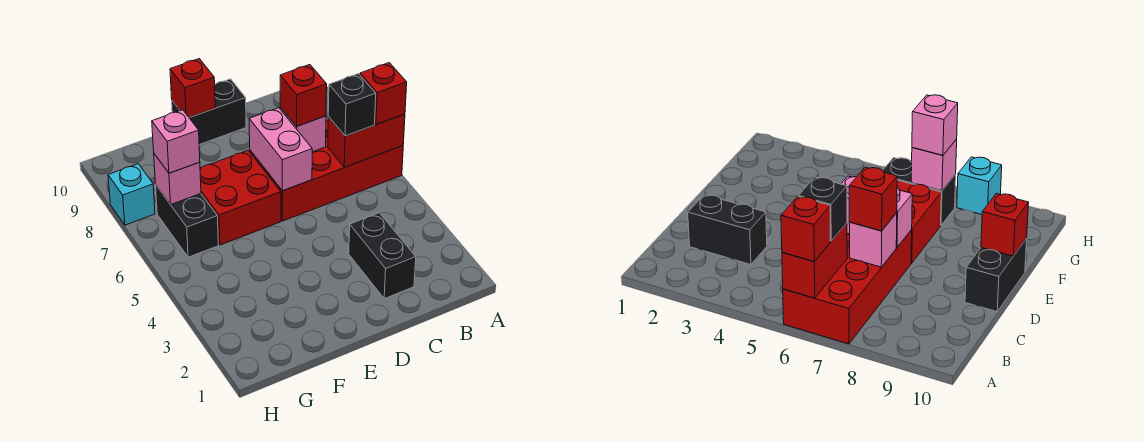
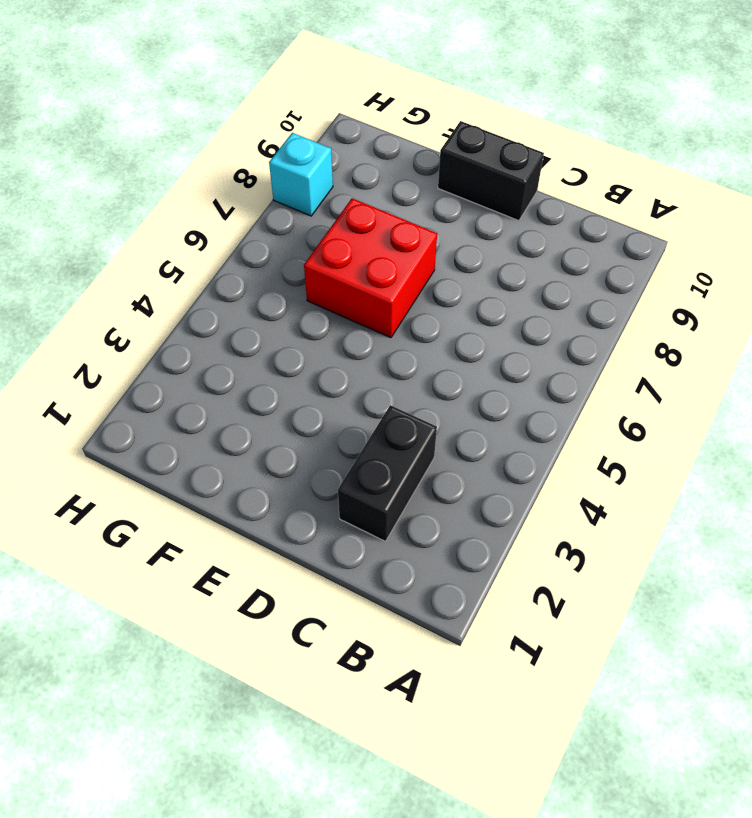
none -> red brick A6:D7 level 1
none -> black brick G6:G7 level 1
none -> red brick A6:B6 level 2

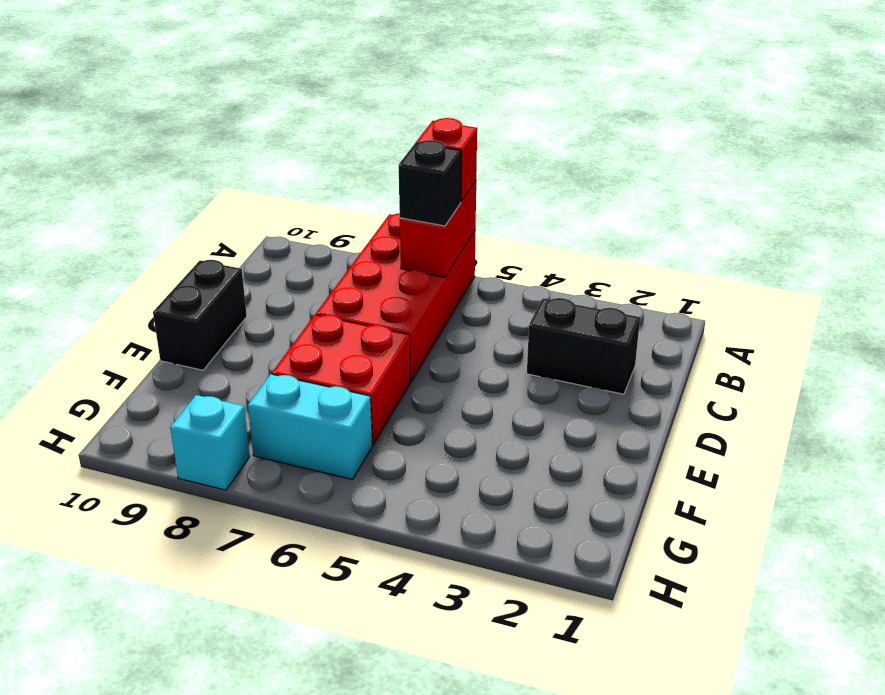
cyan brick G6:G7 level 1 -> black brick G6:G7 level 1
none -> pink brick C7 level 2
none -> pink brick D6:D7 level 2
none -> red brick E10 level 2

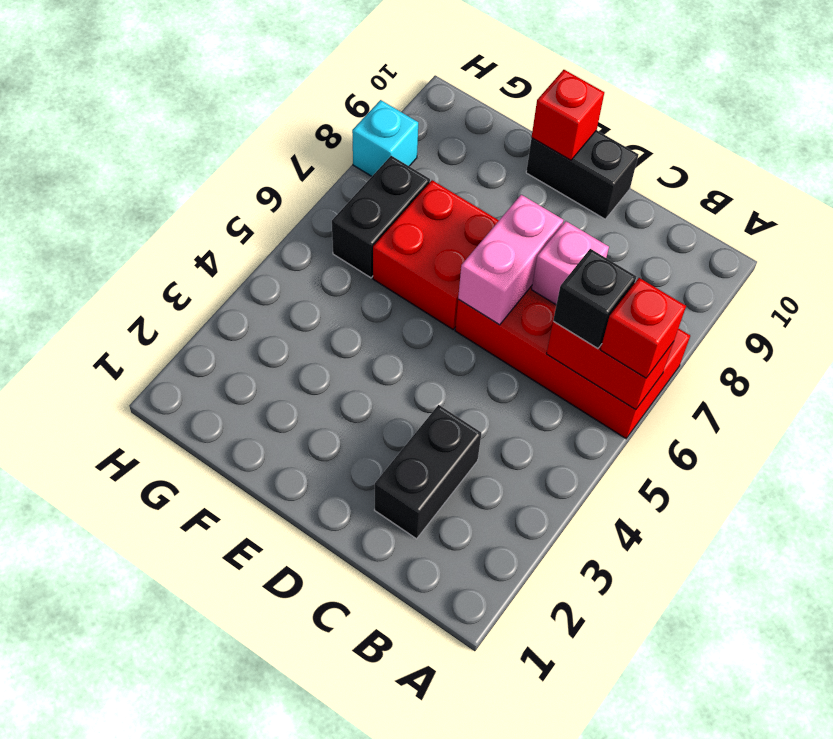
none -> pink brick G7 level 2
none -> red brick C7 level 3
none -> pink brick G7 level 3

